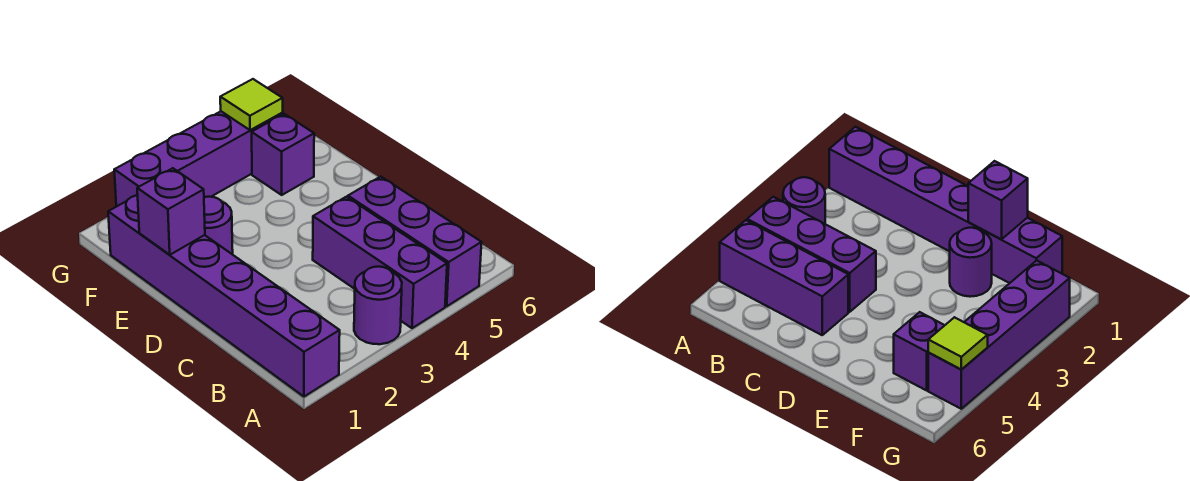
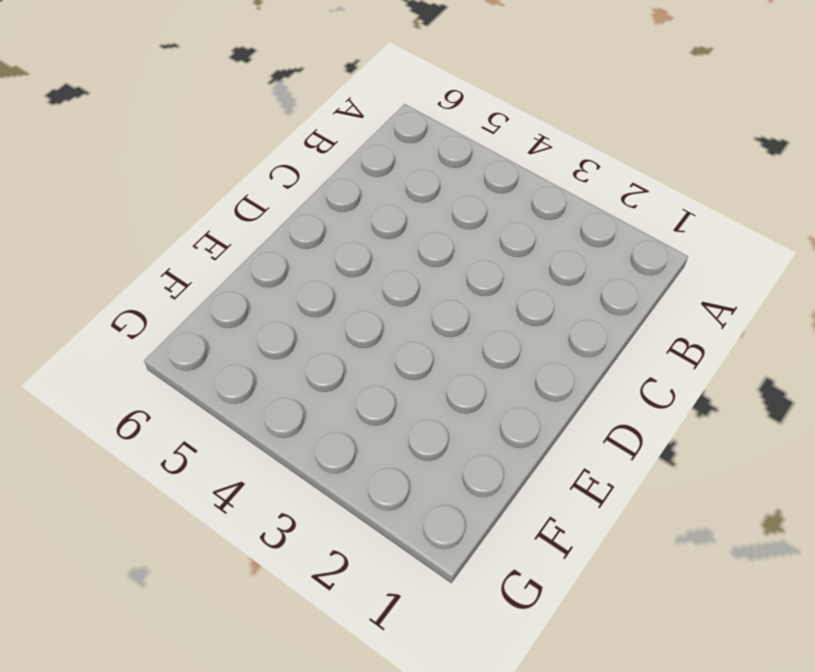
none -> purple brick A1:F1 level 1
none -> purple round brick A3 level 1

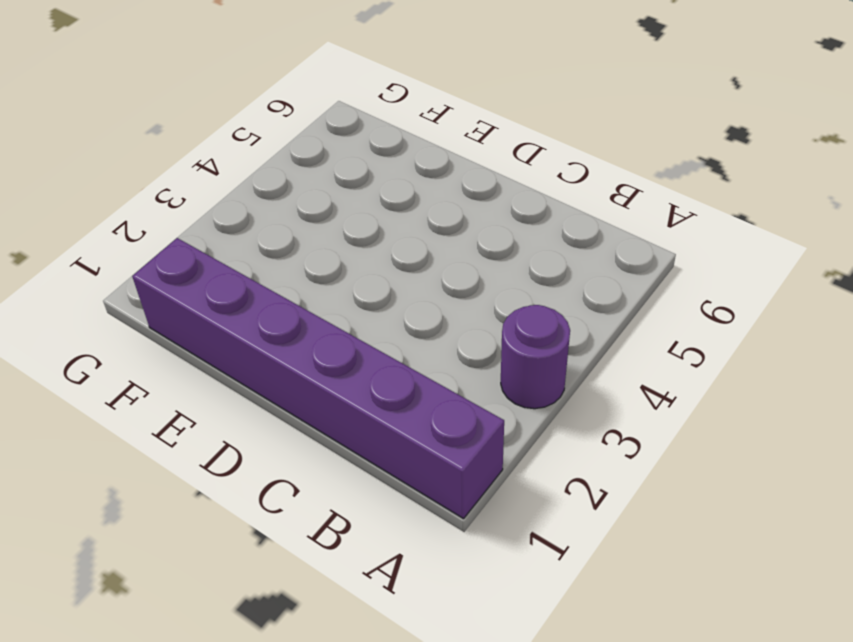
none -> purple brick A4:C4 level 1
none -> purple brick A5:C5 level 1

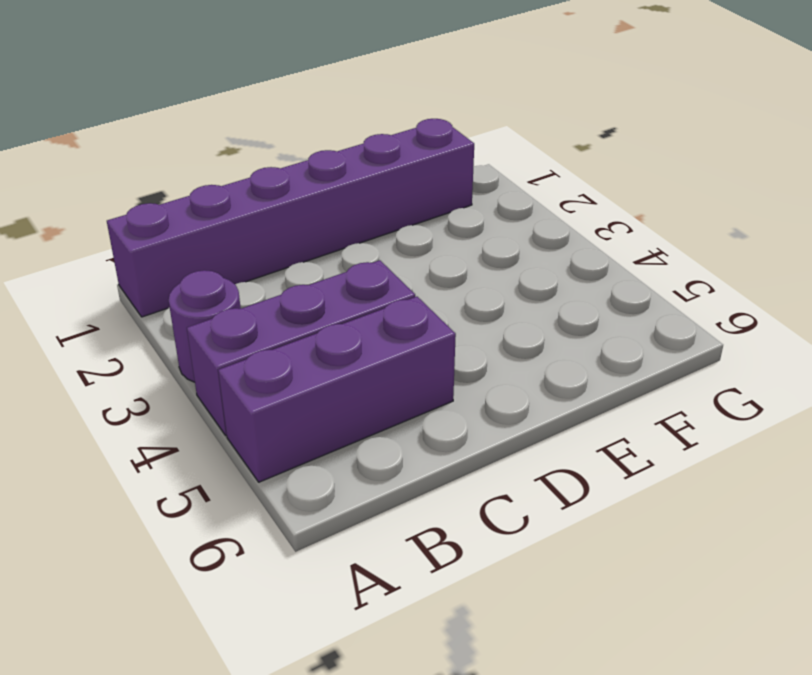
none -> purple round brick E2 level 1
none -> purple brick F5 level 1

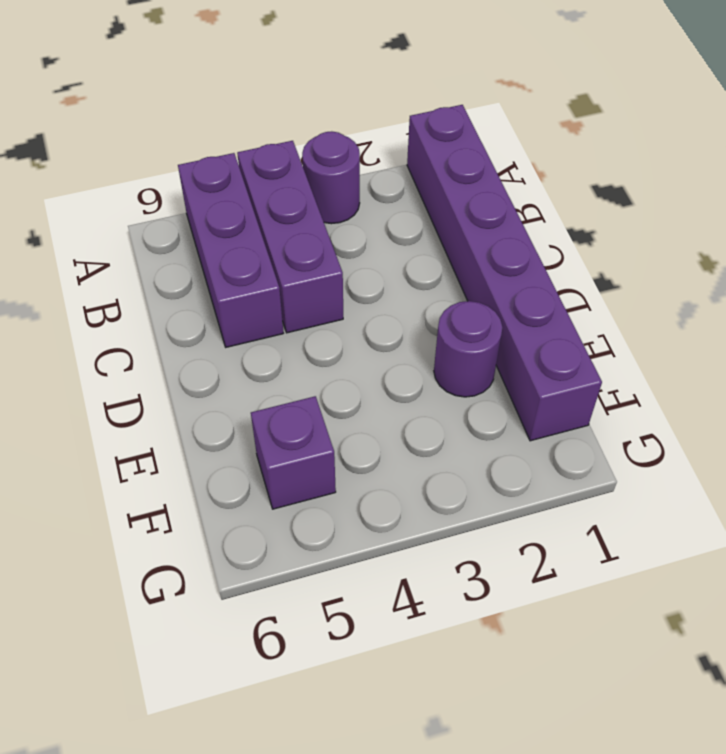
none -> purple brick G2:G5 level 1
none -> purple brick E1 level 2

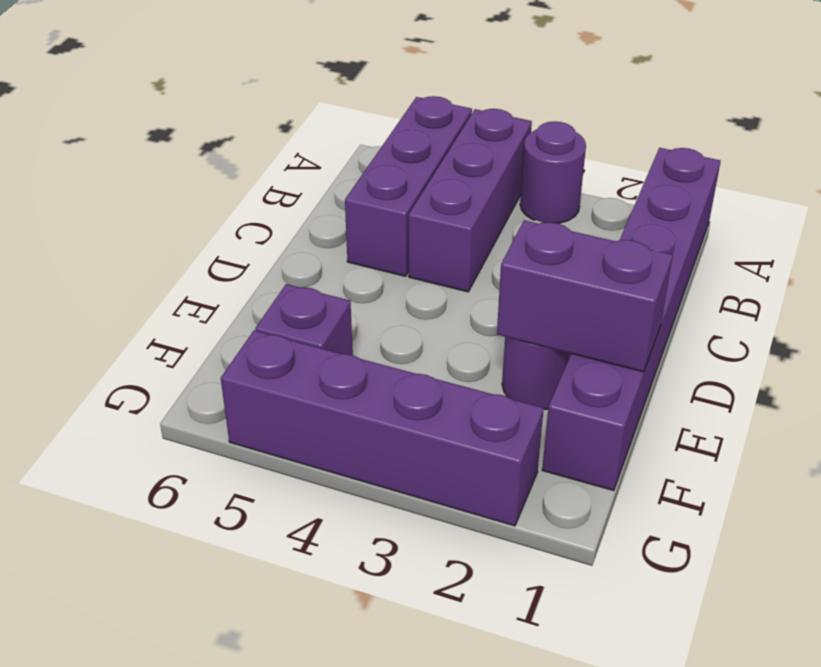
purple brick E1:E2 level 2 -> purple brick E1 level 2
none -> lime tile G5 level 2

